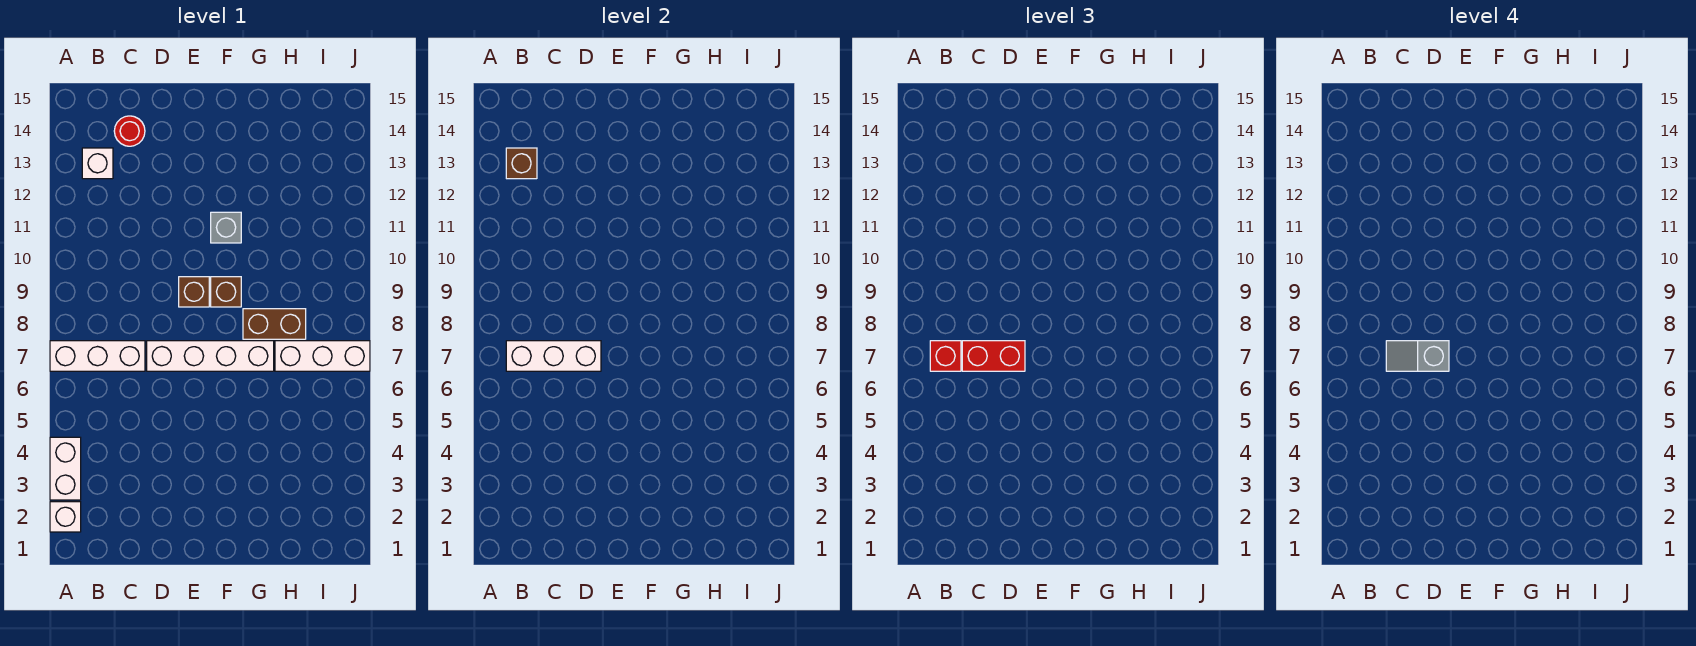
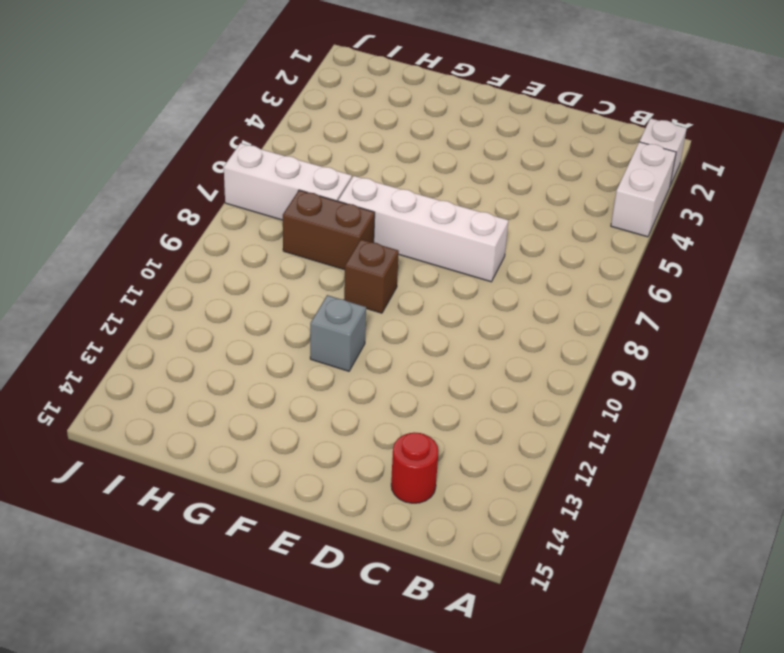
none -> white brick A7:C7 level 1
none -> white brick B13 level 1
none -> brown brick E9 level 1

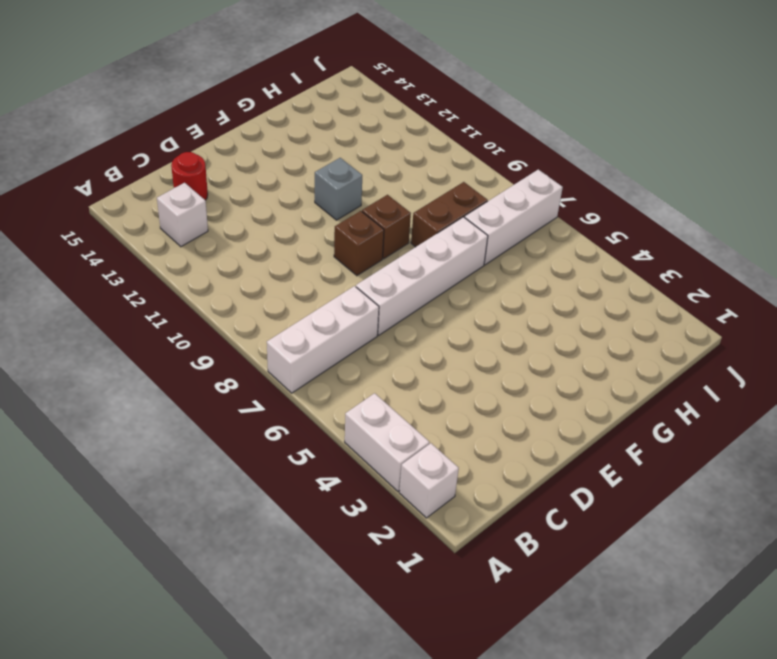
none -> white brick B7:D7 level 2
none -> brown brick B13 level 2
none -> red brick B7 level 3

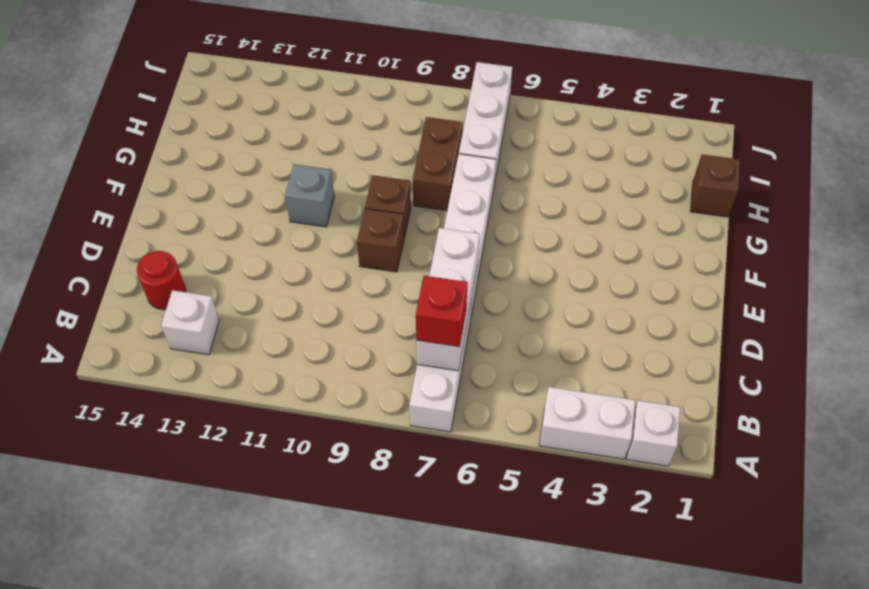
brown brick H1 level 1 -> brown brick B13 level 2
none -> red brick C7:D7 level 3
none -> grey slope C7:D7 level 4 top D

